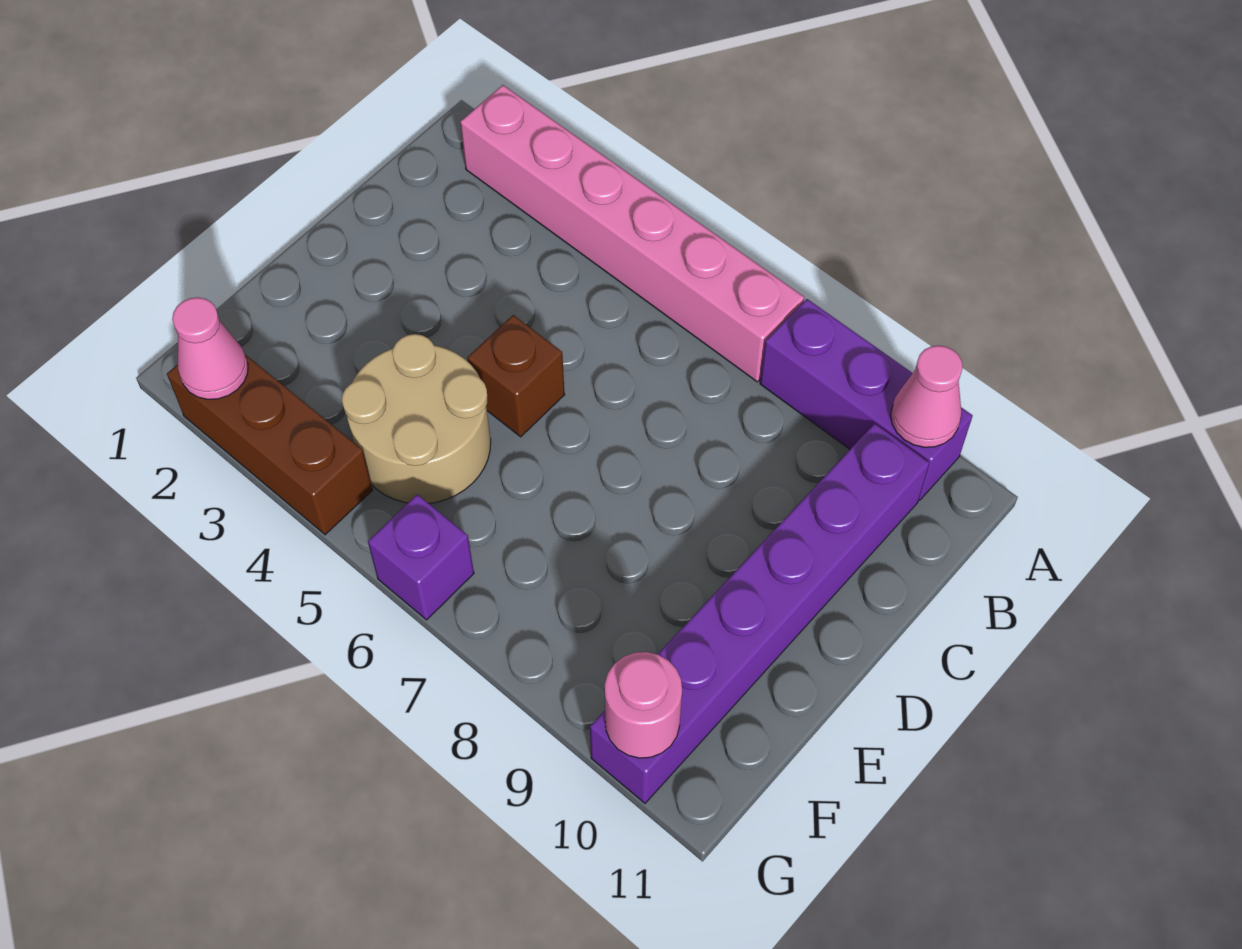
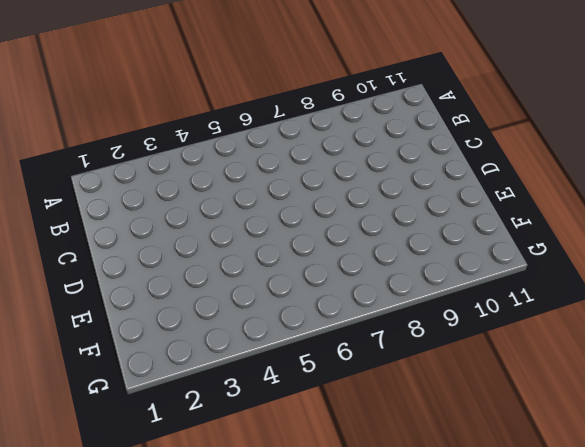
none -> pink brick A2:A7 level 1
none -> purple brick A8:A10 level 1

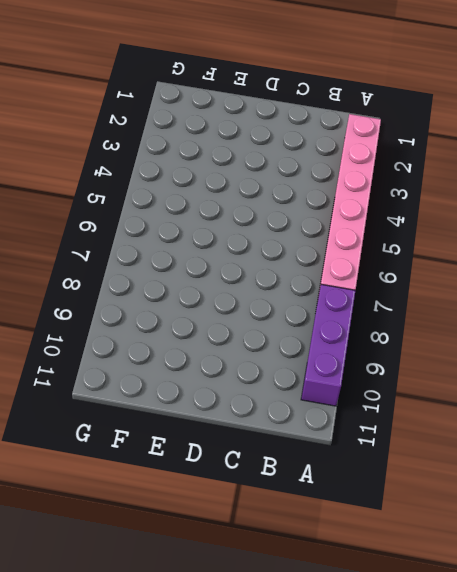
none -> purple brick B10:G10 level 1
none -> brown brick D5 level 1

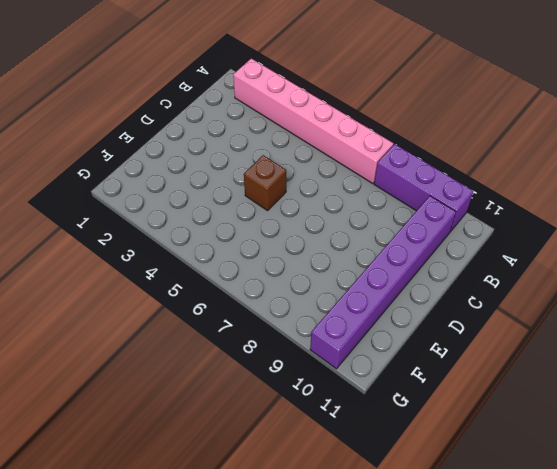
none -> tan round brick E4:F5 level 1
none -> brown brick G2:G4 level 1

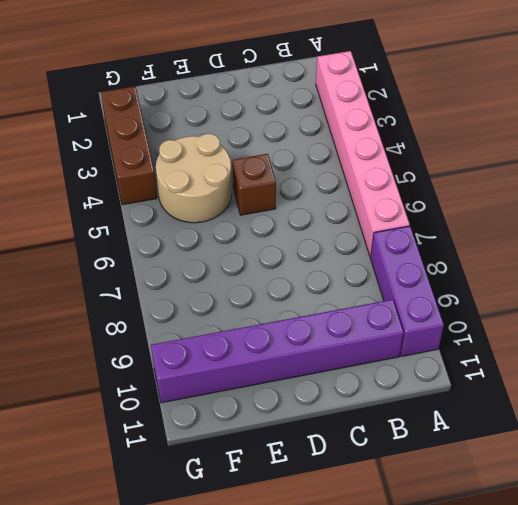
none -> purple brick G6 level 1
none -> pink cone A10 level 2

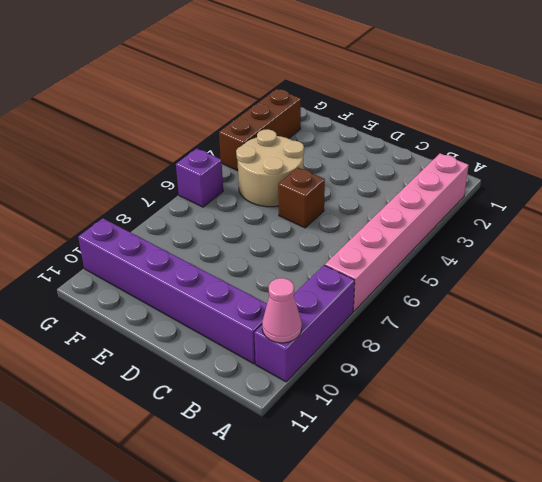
none -> pink cone G2 level 2
none -> pink round brick G10 level 2

